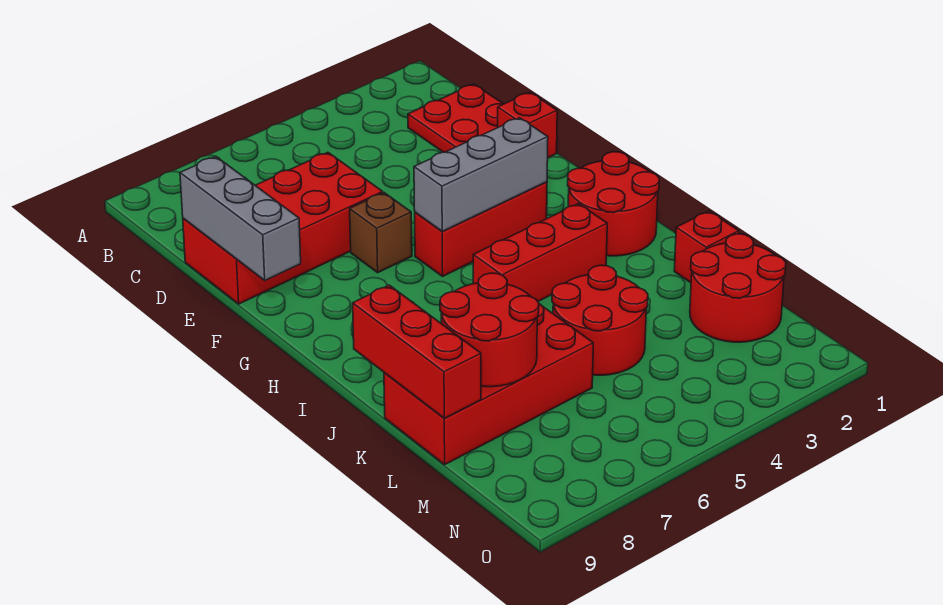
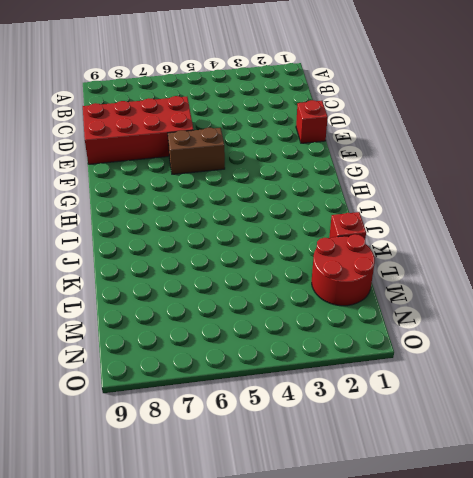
brown brick F5:F6 level 1 -> brown brick F6 level 1
none -> red plate C1:D2 level 1
none -> red brick G3:G5 level 1
none -> red round brick H1:I2 level 1

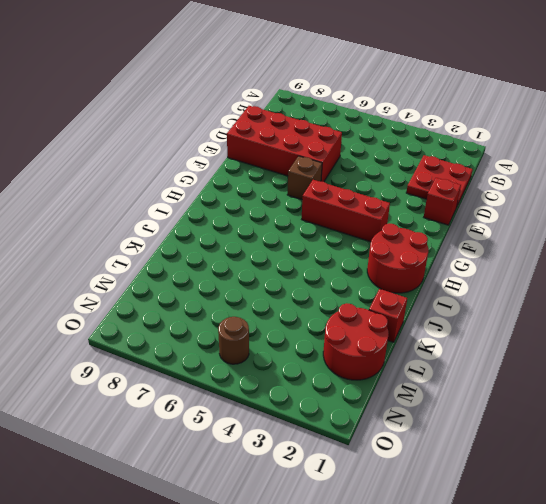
brown round brick N5 level 1 -> none
none -> red brick I3:I5 level 1
none -> red round brick K4:L5 level 1
none -> red brick K6:L9 level 1

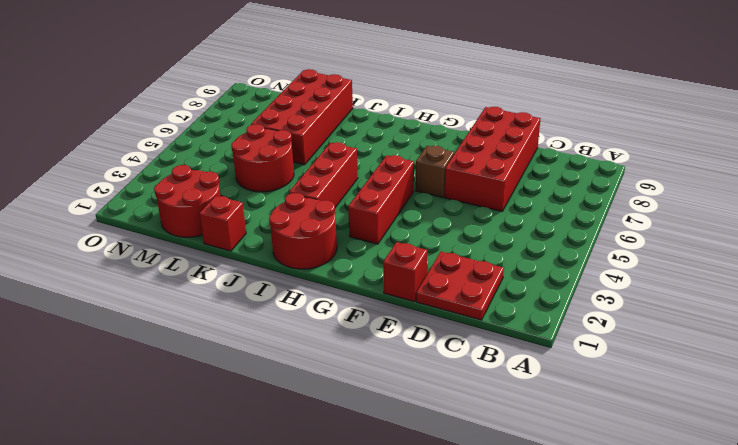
none -> grey brick D9:F9 level 2
none -> grey brick G3:G5 level 2
none -> red brick J9:L9 level 2

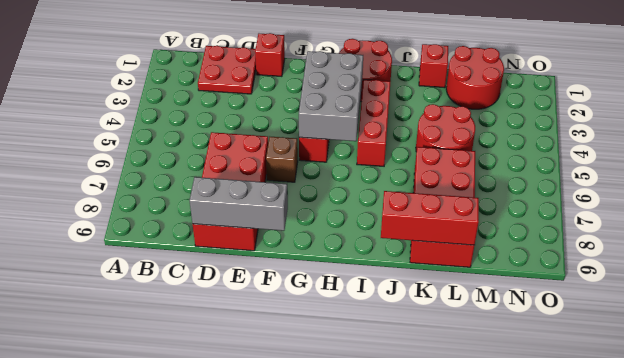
grey brick G3:H5 level 2 -> grey brick G3:G5 level 2
none -> red round brick K7:L8 level 2

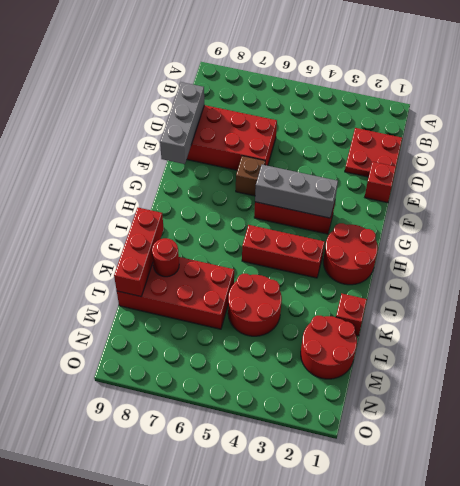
red round brick K8 level 2 -> red round brick K7:L8 level 2

